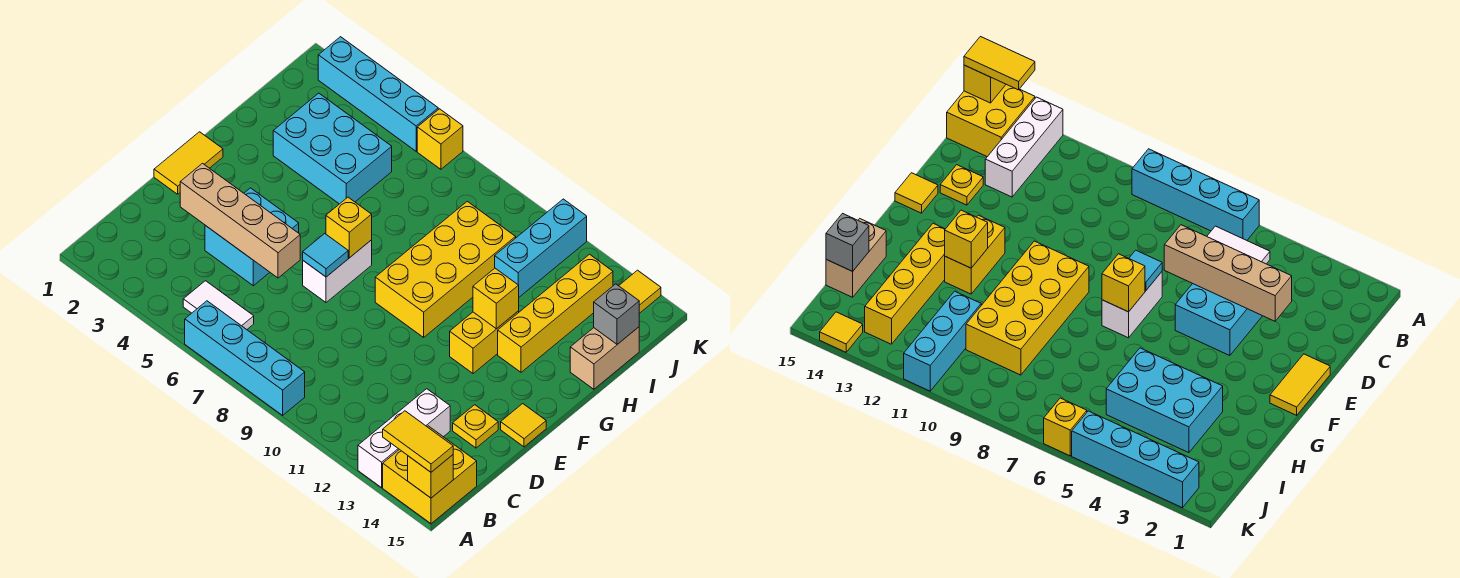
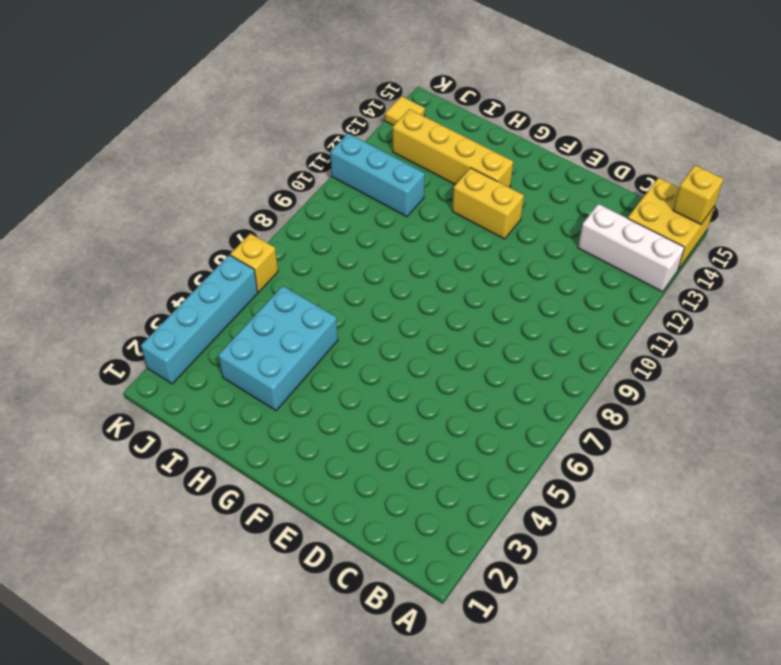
none -> cyan brick A6:A9 level 1
none -> white tile B5:B6 level 1
none -> cyan brick D4:E5 level 1

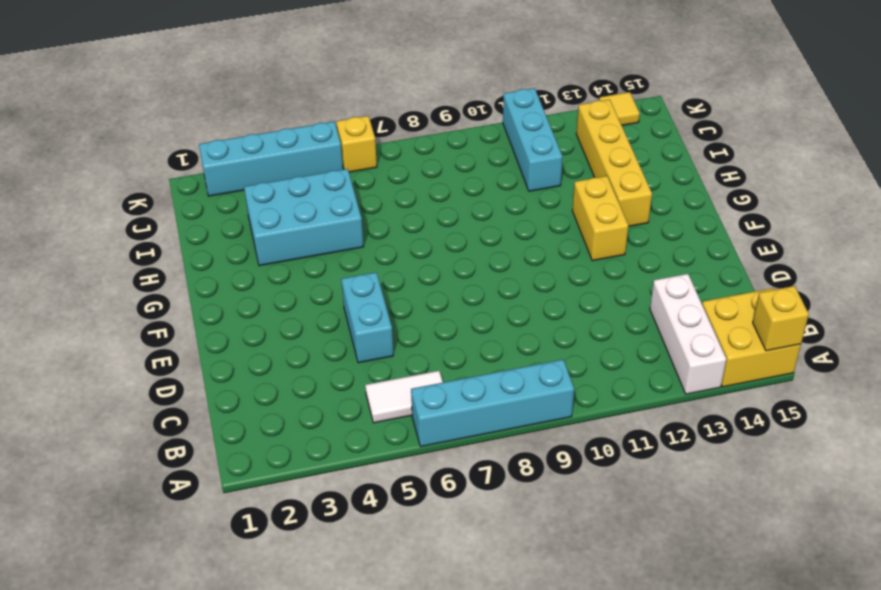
cyan brick D5:E5 level 1 -> cyan brick D4:E5 level 1
none -> yellow plate D14 level 1
none -> yellow tile E1:F1 level 1
none -> white brick E7:F7 level 1

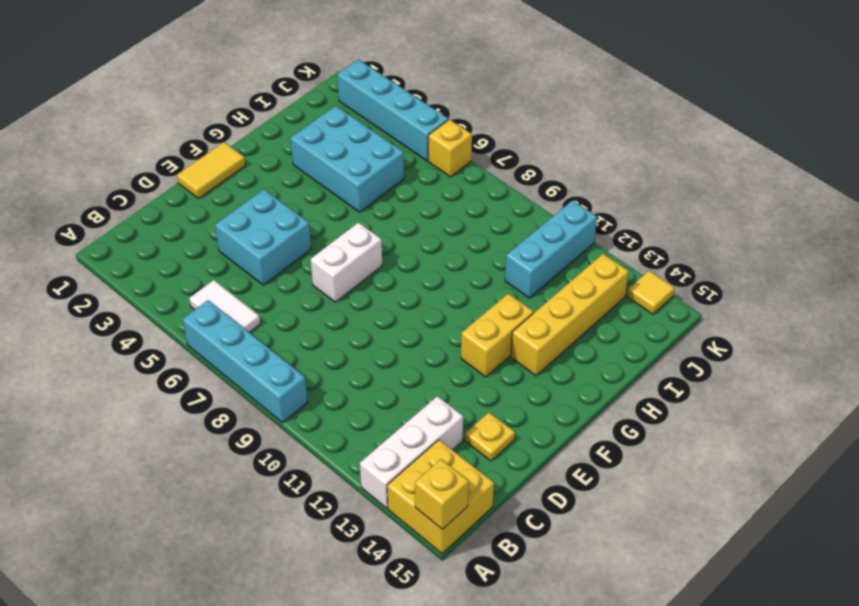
none -> yellow tile E15 level 1
none -> yellow brick F9:I10 level 1
none -> tan brick H15:I15 level 1

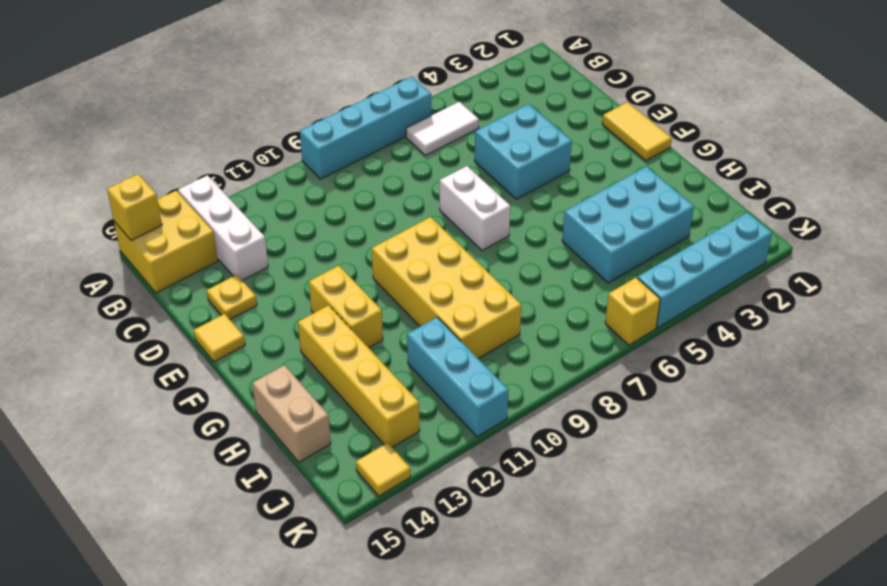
none -> tan brick D3:D6 level 2
none -> cyan tile E7 level 2
none -> yellow brick F7 level 2

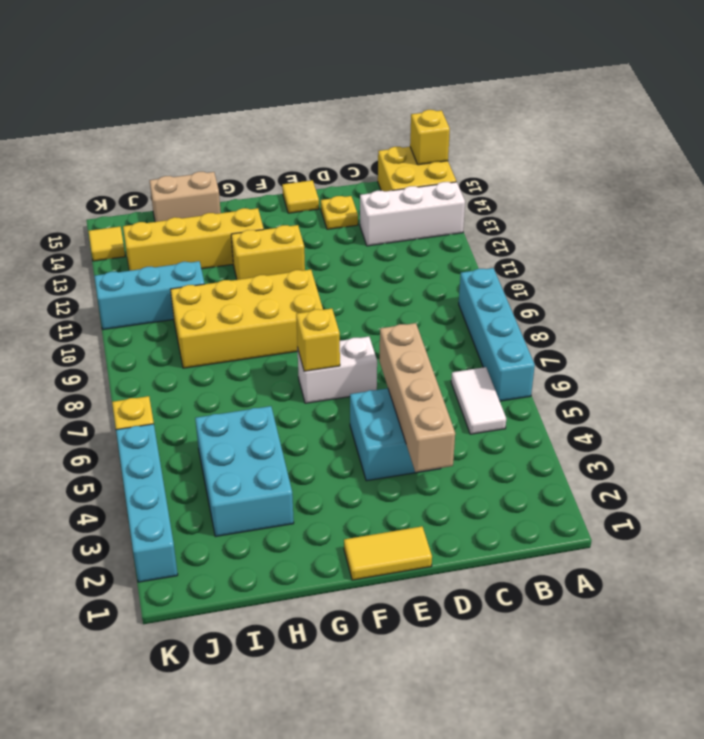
none -> cyan tile E7 level 2
none -> yellow brick G12 level 2
none -> grey brick I15 level 2

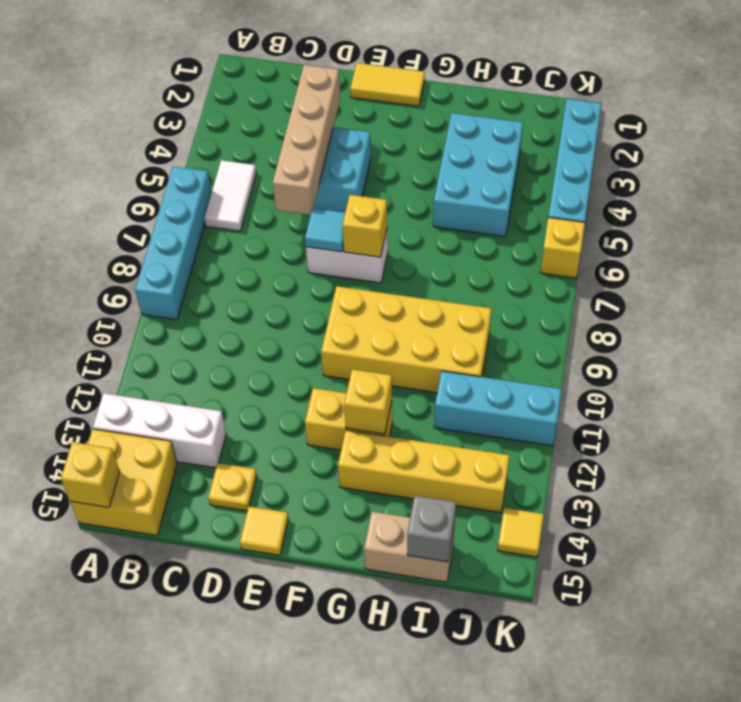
none -> yellow tile A14:A15 level 3

